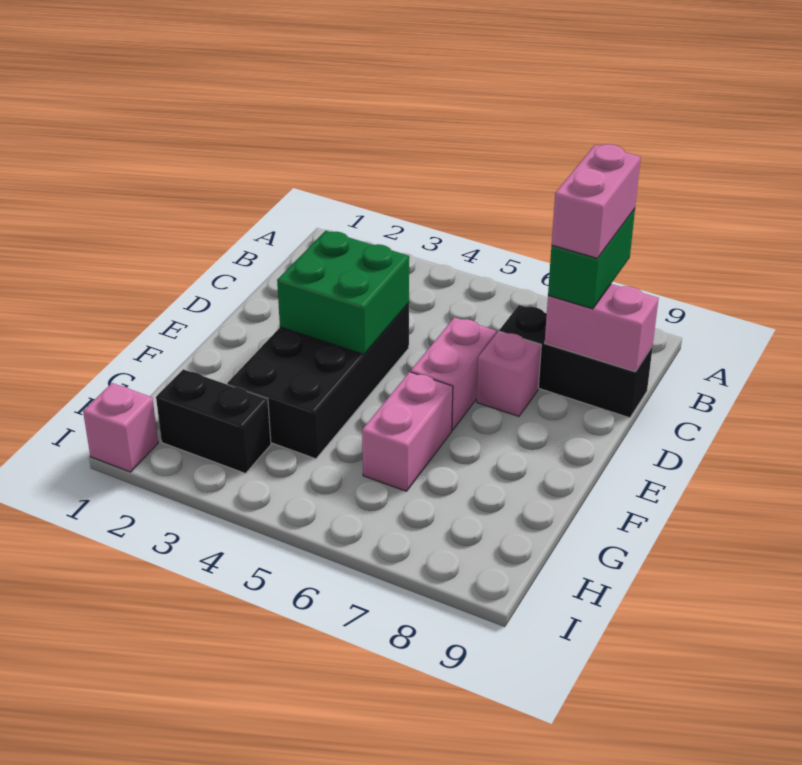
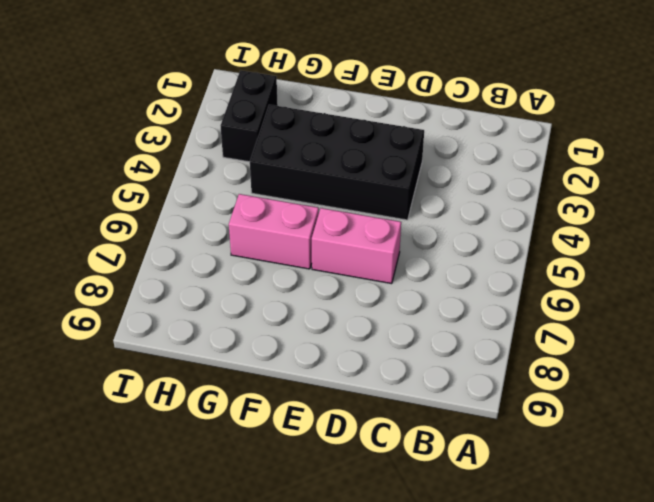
none -> black brick C7:C9 level 1
none -> pink brick D7 level 1

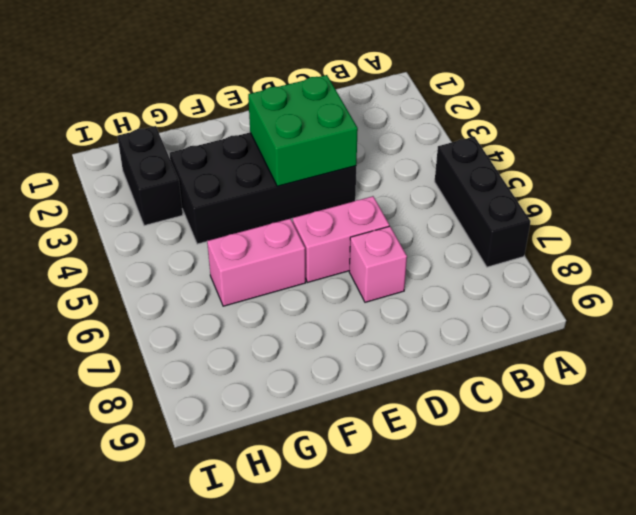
black brick A5:A7 level 1 -> black brick C7:C9 level 1
none -> pink brick I1 level 1
none -> pink brick C8:C9 level 2

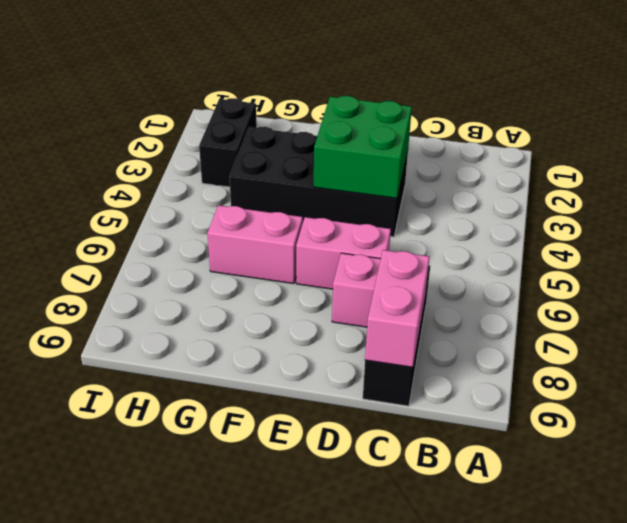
none -> pink brick I1 level 1
none -> green brick B8:C8 level 3

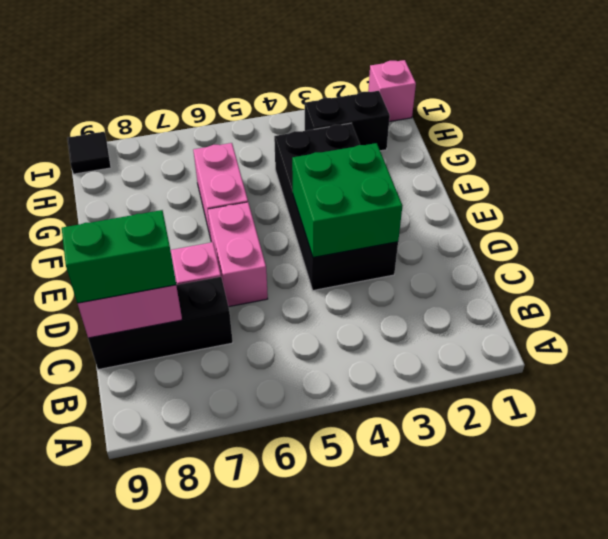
green brick C8:C9 level 3 -> green brick B8:C8 level 3
black tile I9 level 1 -> none
none -> pink brick B8:C8 level 4

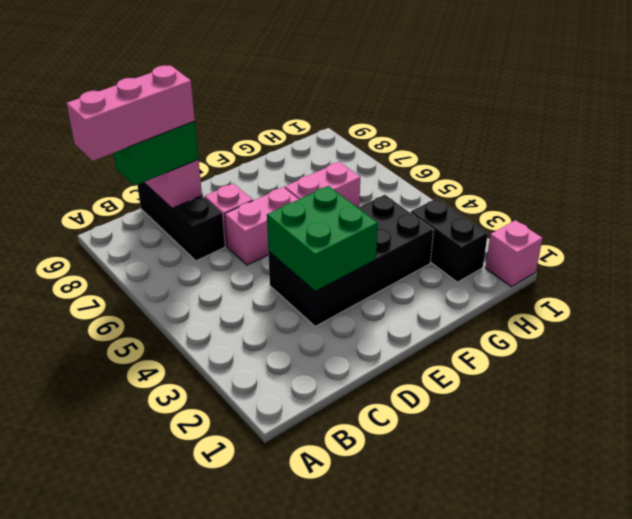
pink brick A8:C8 level 4 -> pink brick B8:C8 level 4

